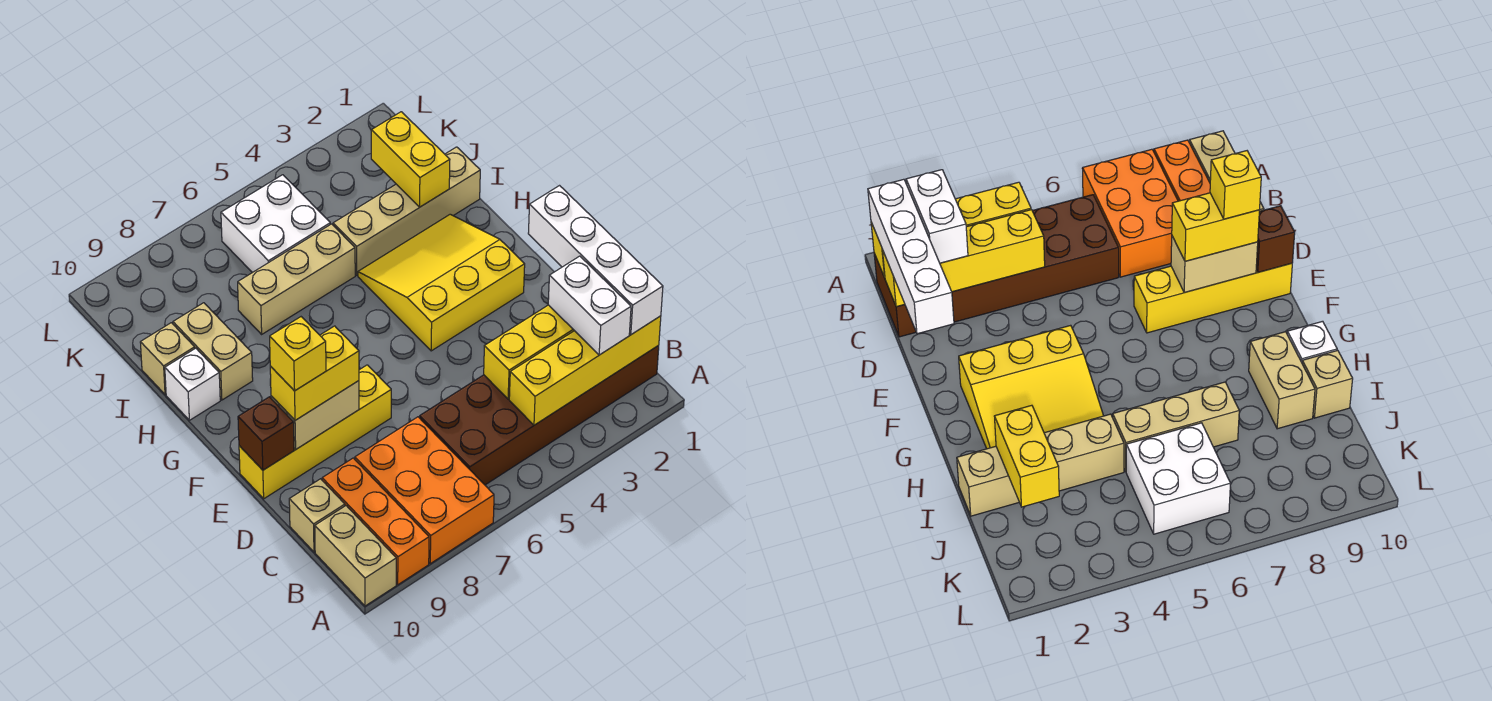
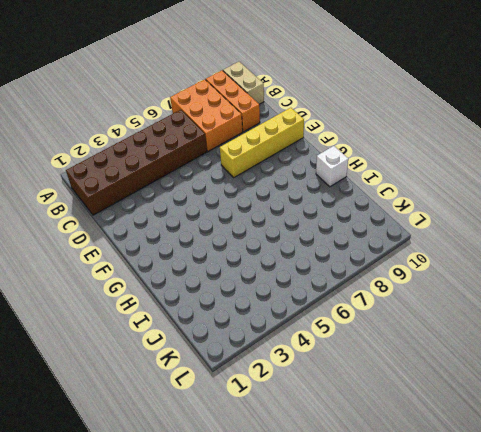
none -> tan brick C10 level 1
none -> yellow slope F2:H4 level 1 top F
none -> tan brick H9:I9 level 1

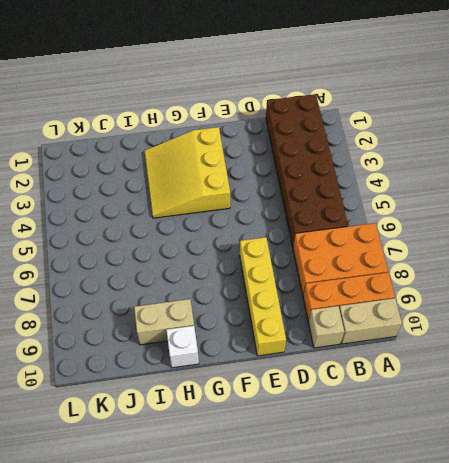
none -> tan brick I1:I4 level 1
none -> tan brick I5:I7 level 1
none -> tan brick I10 level 1

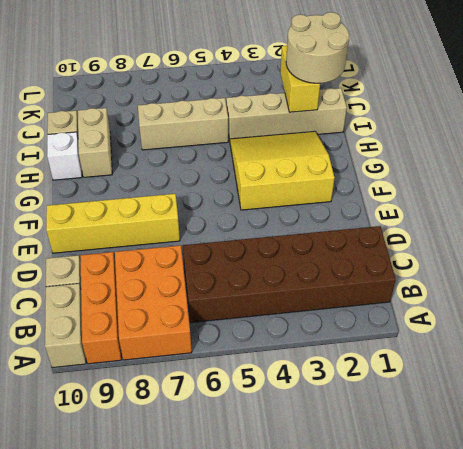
tan round brick I1:J2 level 3 -> none
none -> white brick J5:K6 level 1
none -> yellow brick B1:B4 level 2
none -> yellow brick C1:C4 level 2

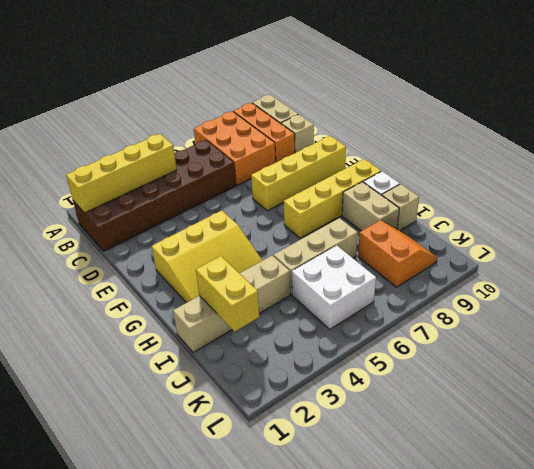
yellow brick G7:G10 level 1 -> yellow brick C1:C4 level 2
orange slope J8:K9 level 1 top 8 -> none
none -> tan brick E8:E9 level 2
none -> brown brick E10 level 2
none -> white brick B1:E1 level 3

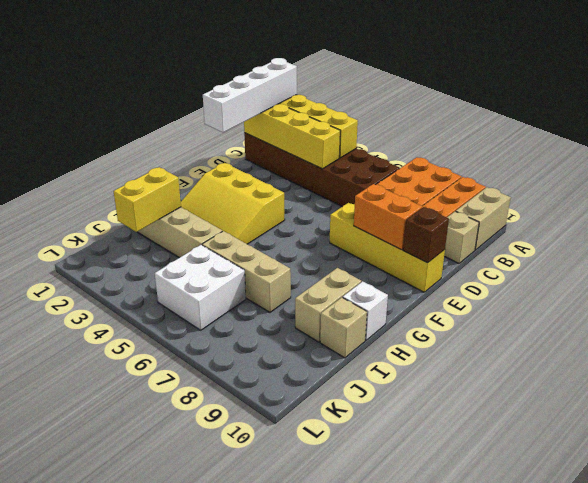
orange brick E8:E9 level 2 -> tan brick E8:E9 level 2
none -> white brick B2:C2 level 3
none -> yellow brick E8:E9 level 3
none -> yellow brick E9 level 4

